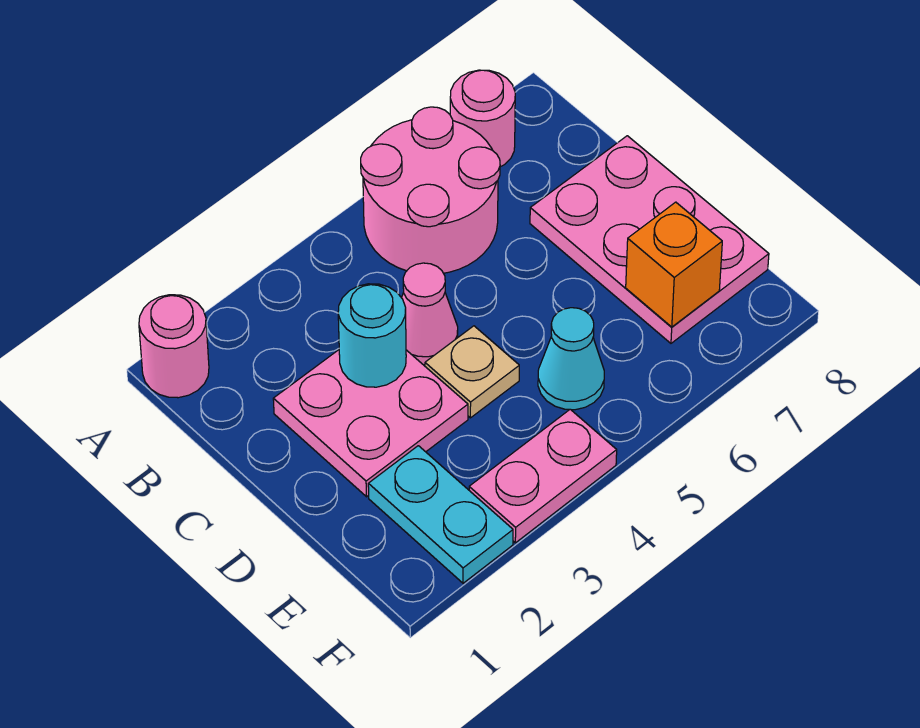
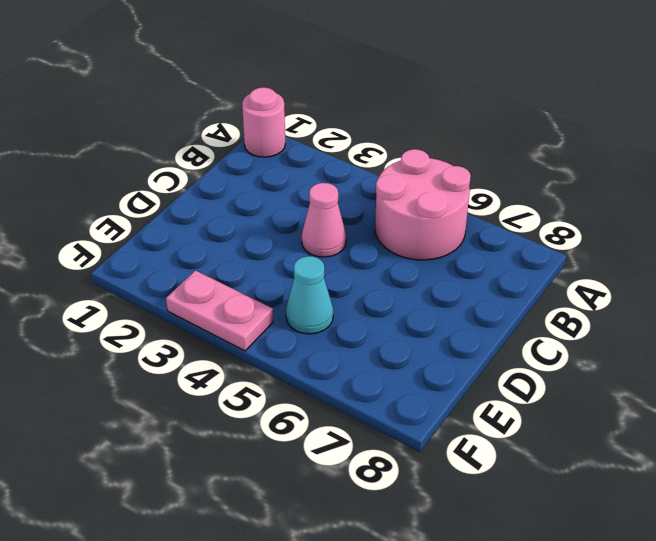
none -> pink round brick A7 level 1
none -> pink plate C2:D3 level 1
none -> pink plate C7:E8 level 1

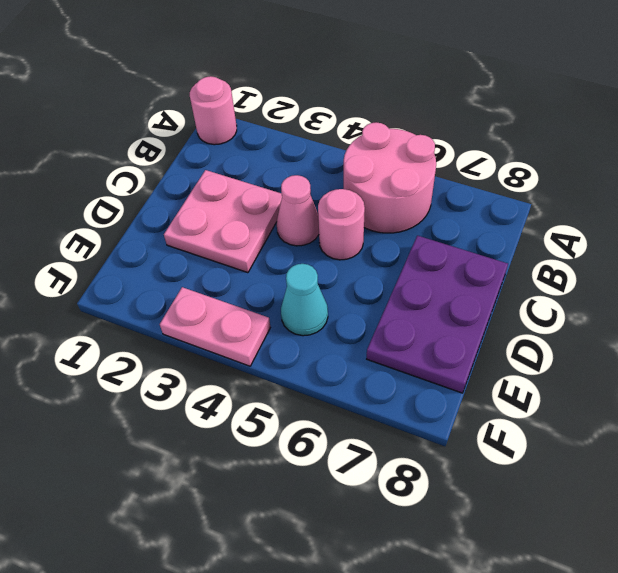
pink round brick C5 level 1 -> pink round brick A7 level 1
purple plate C7:E8 level 1 -> pink plate C7:E8 level 1
none -> tan plate D4 level 1
none -> cyan plate E2:F2 level 1
none -> cyan round brick C3 level 2

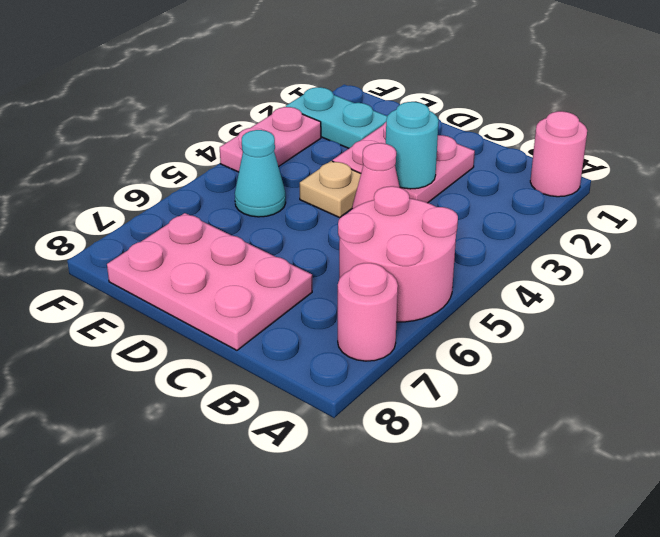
none -> orange brick E7 level 2

